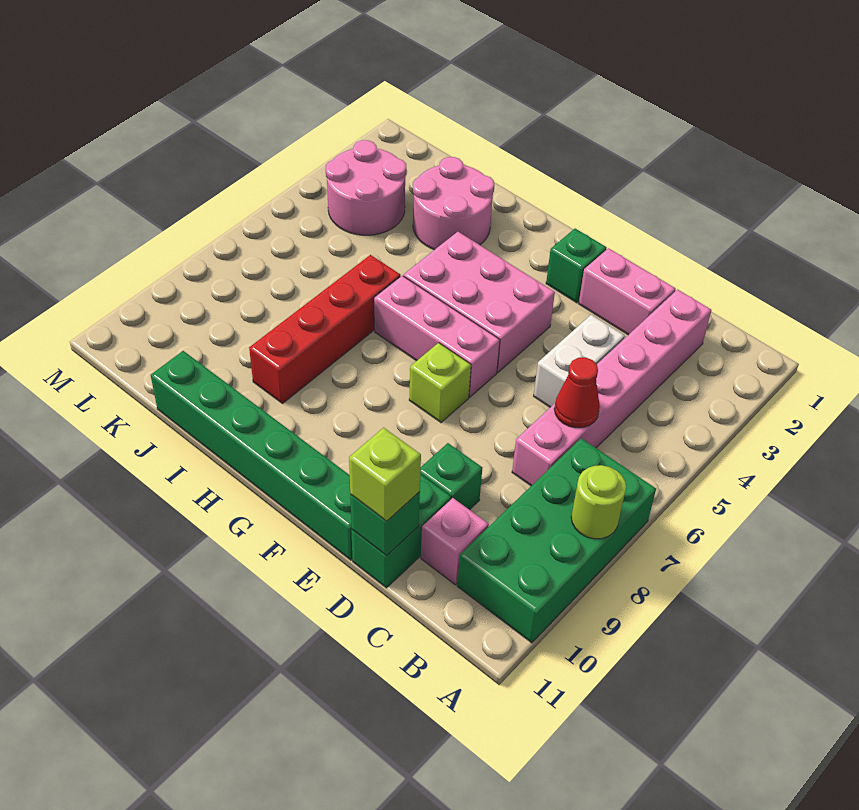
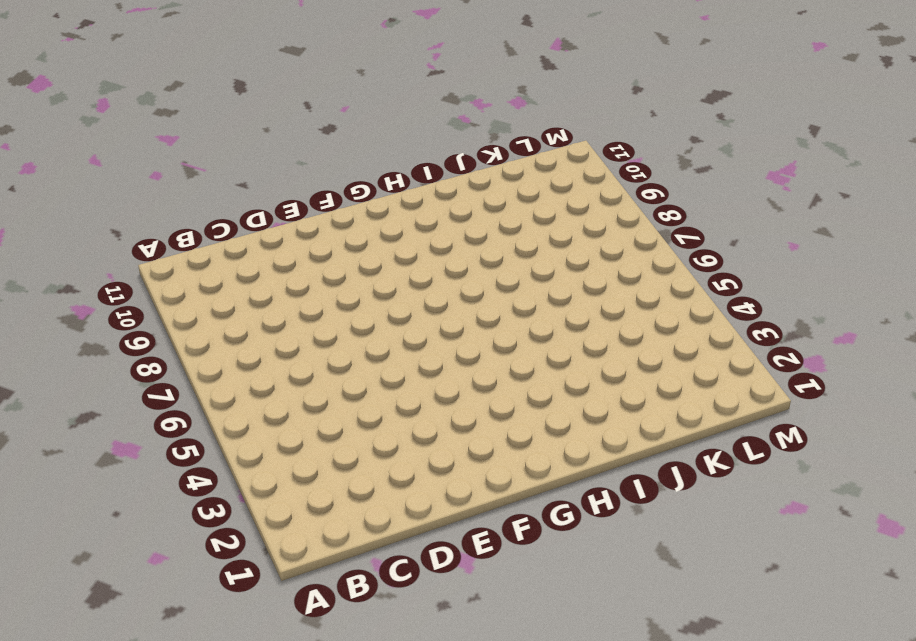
none -> green brick A7:B10 level 1
none -> pink brick C2:C7 level 1
none -> pink brick C10 level 1

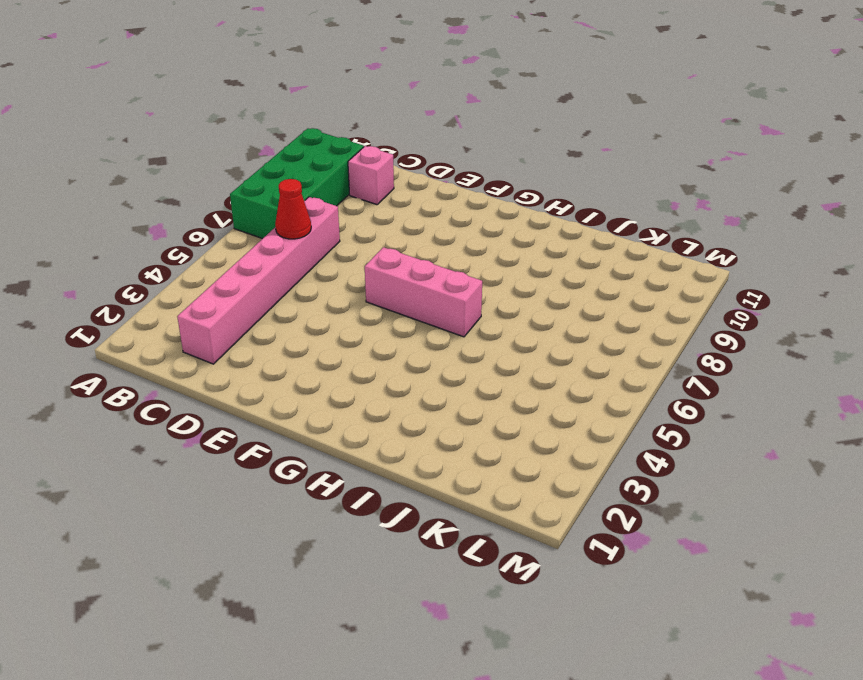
none -> pink brick D2:E2 level 1
none -> white brick D4:D5 level 1
none -> green brick D9 level 1

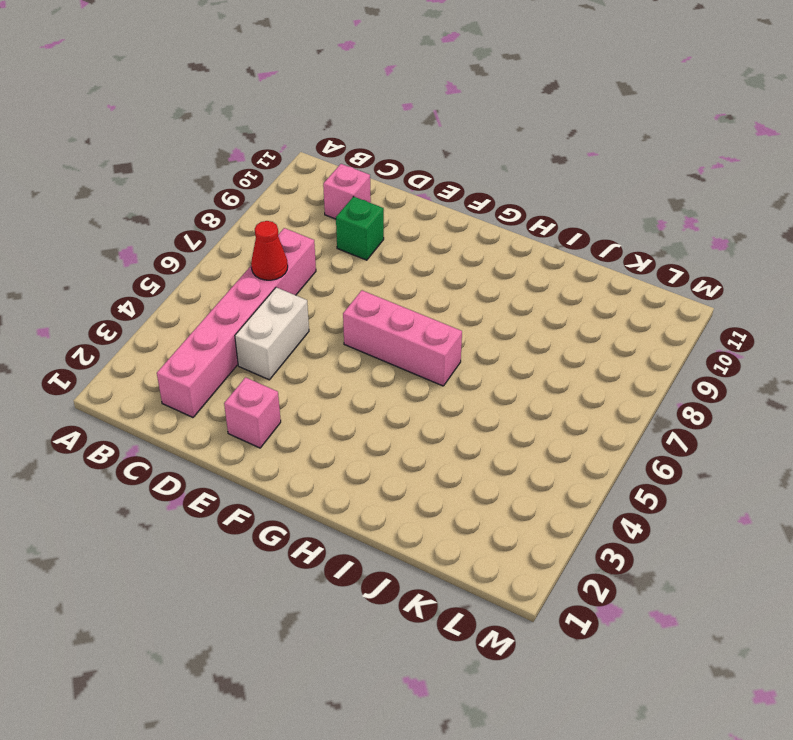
pink brick E2 level 1 -> pink brick D2:E2 level 1
none -> green brick A7:B10 level 1
none -> green brick D10:D11 level 1
none -> green brick E11:J11 level 1

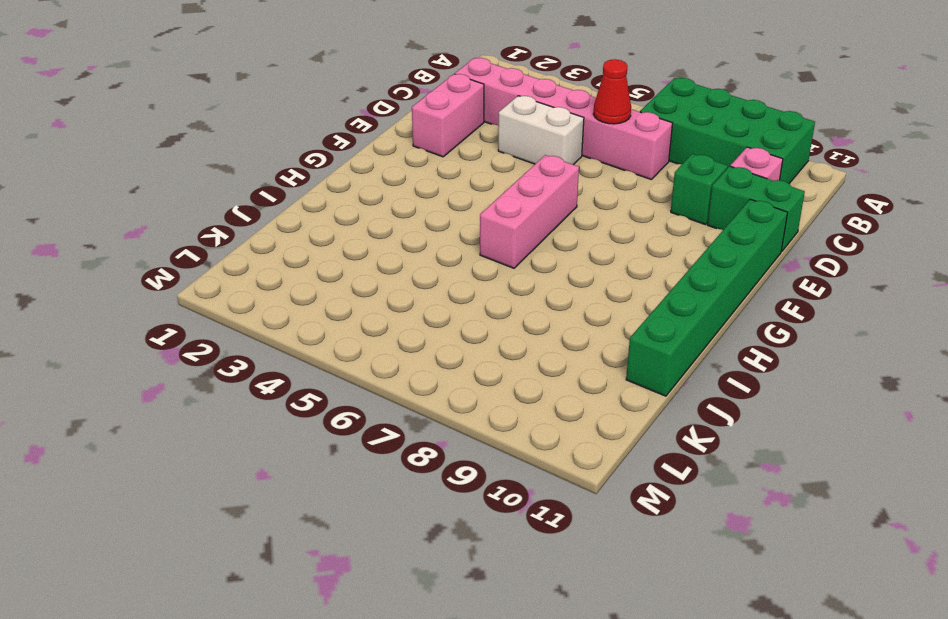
none -> green brick F2 level 1
none -> pink brick F4:H5 level 1
none -> lime brick F7 level 1

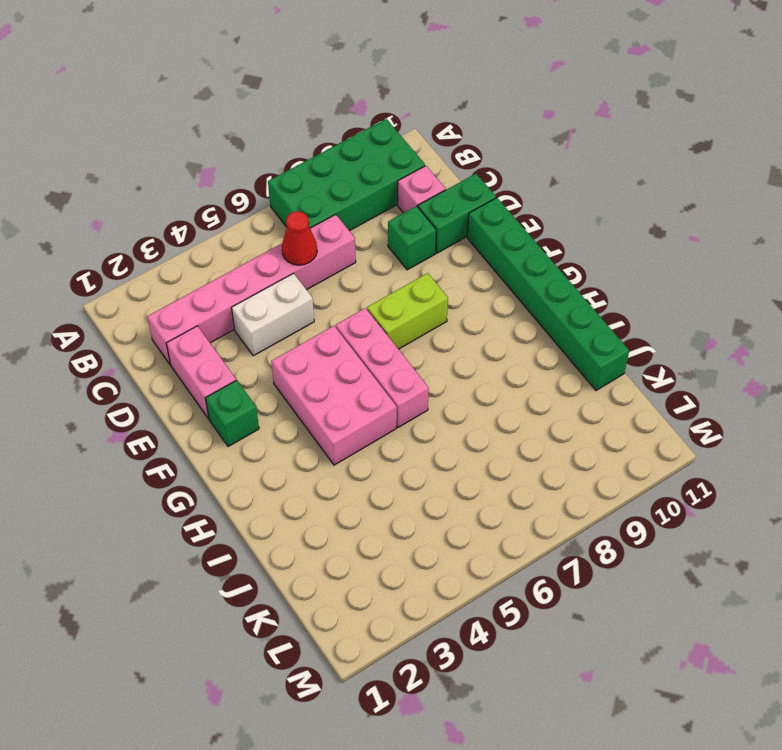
lime brick F7:F8 level 1 -> lime brick F7 level 1
none -> pink round brick I2:J3 level 1
none -> red brick I6:I9 level 1
none -> pink round brick K3:L4 level 1

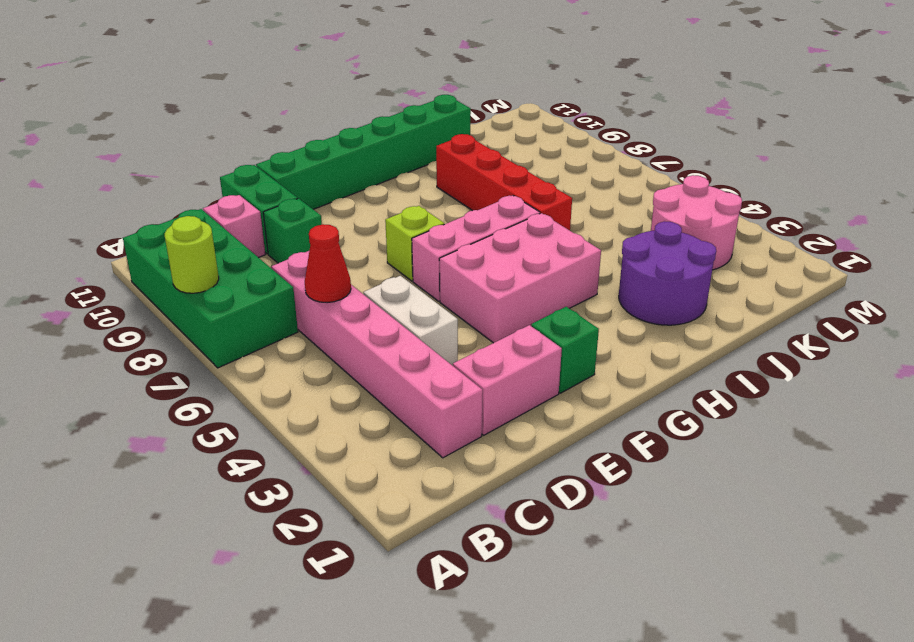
purple round brick I2:J3 level 1 -> pink round brick I2:J3 level 1
none -> green brick D11 level 2
none -> lime brick D11 level 3

